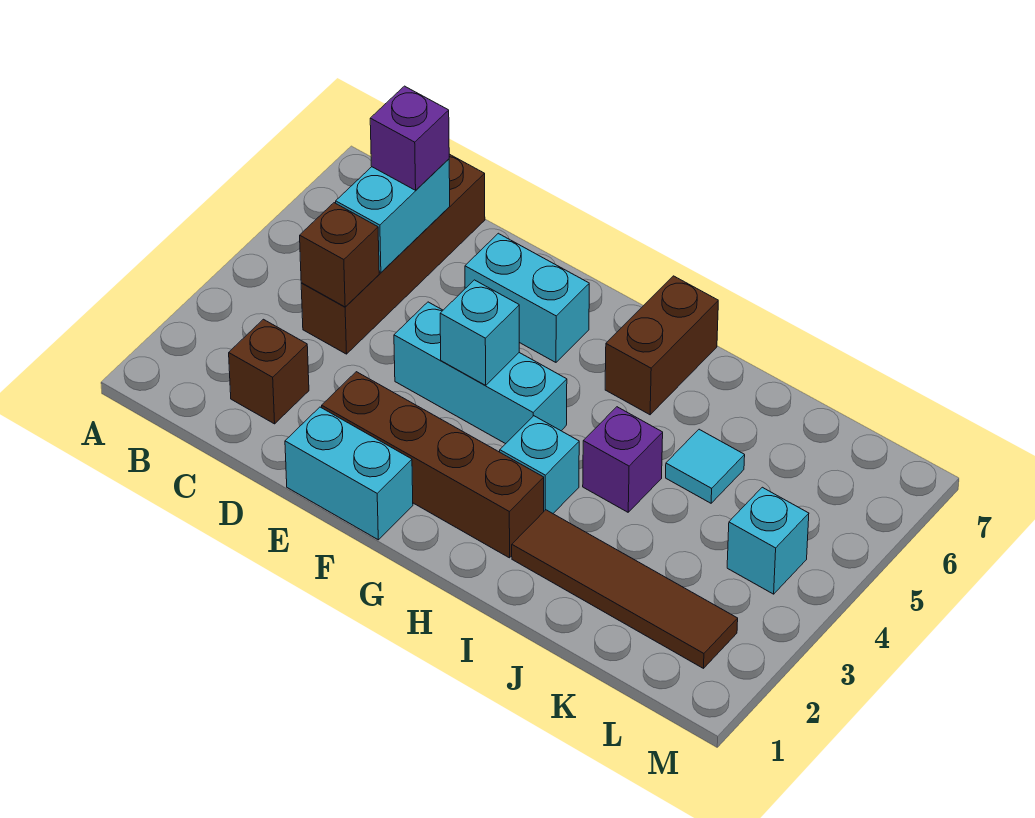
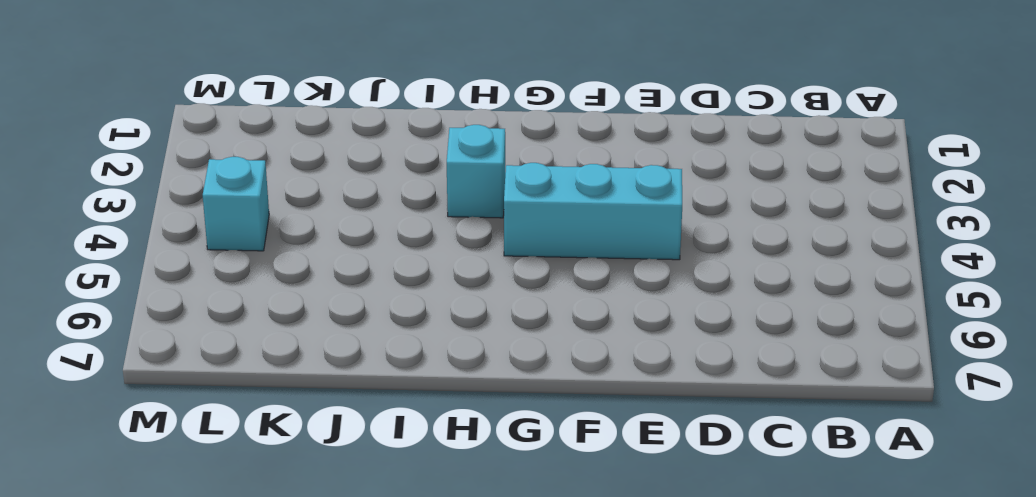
none -> brown brick C2 level 1
none -> brown brick C4:C7 level 1
none -> cyan brick E1:F1 level 1

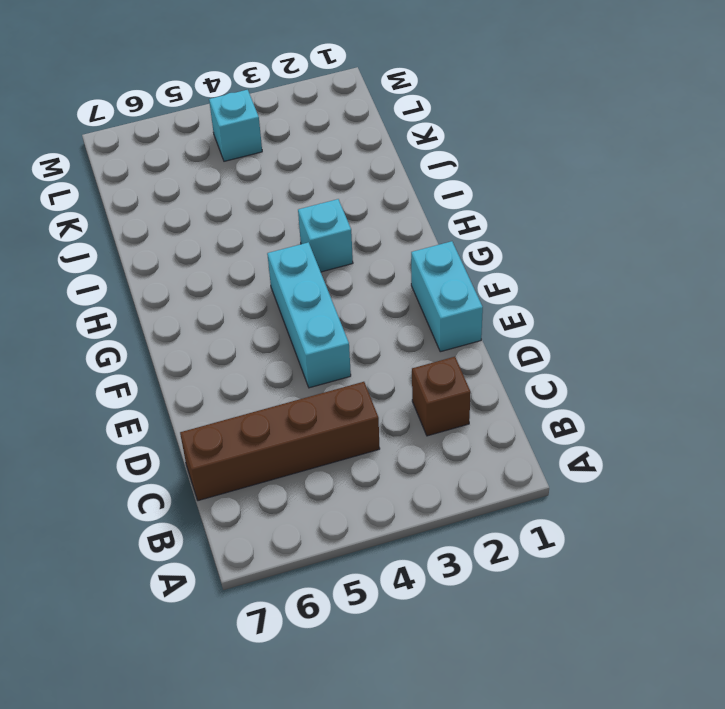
none -> brown brick E2:H2 level 1
none -> cyan brick E6:F6 level 1
none -> brown brick H6:H7 level 1

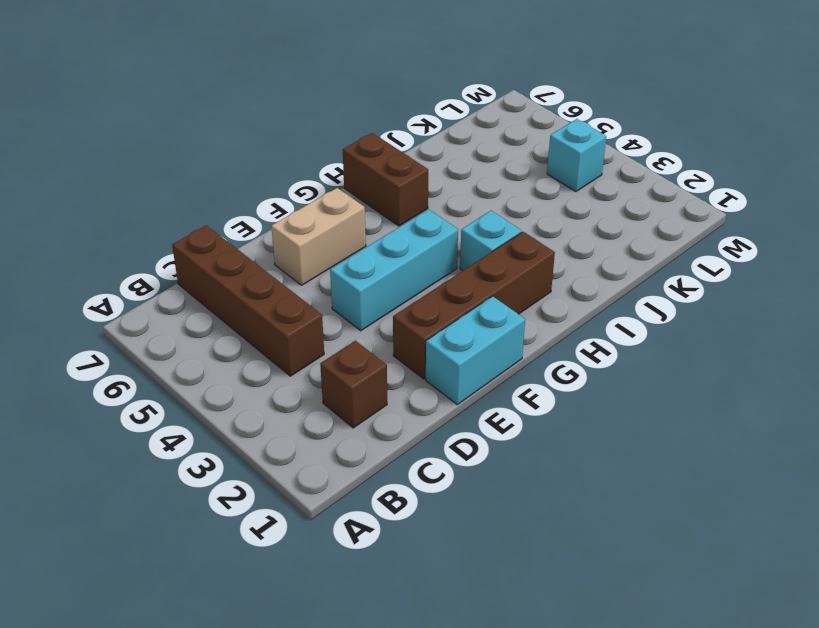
tan brick E6:F6 level 1 -> cyan brick E6:F6 level 1
none -> brown tile I2:L2 level 1
none -> purple brick I4 level 1
none -> cyan tile J5 level 1

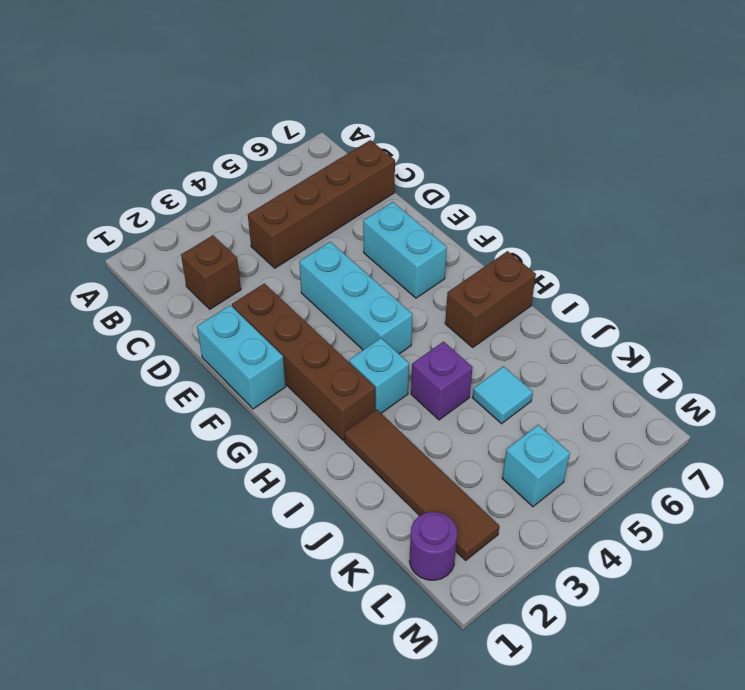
purple round brick L1 level 1 -> none
none -> brown brick C4 level 2
none -> cyan brick C5:C6 level 2
none -> cyan brick F4 level 2

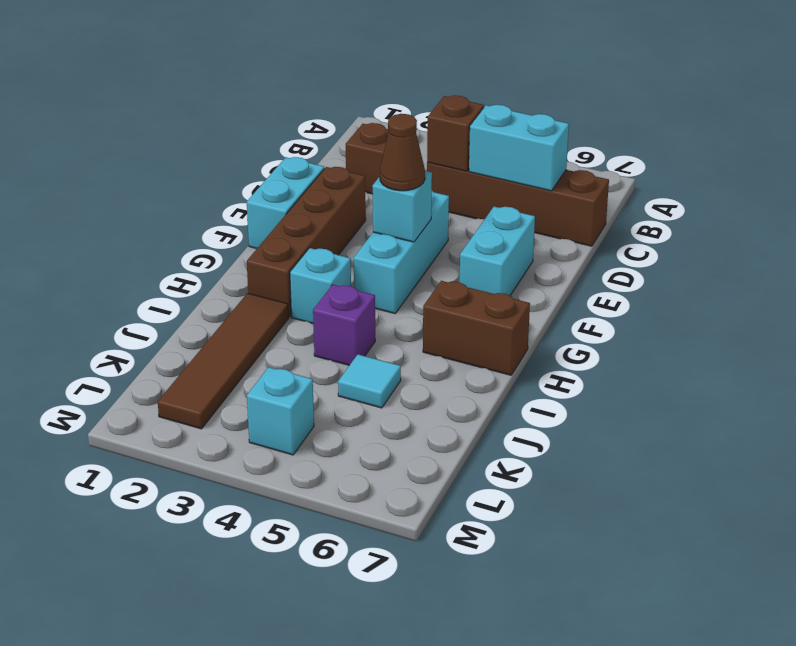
brown cone F4 level 3 -> none
none -> purple brick C6 level 3

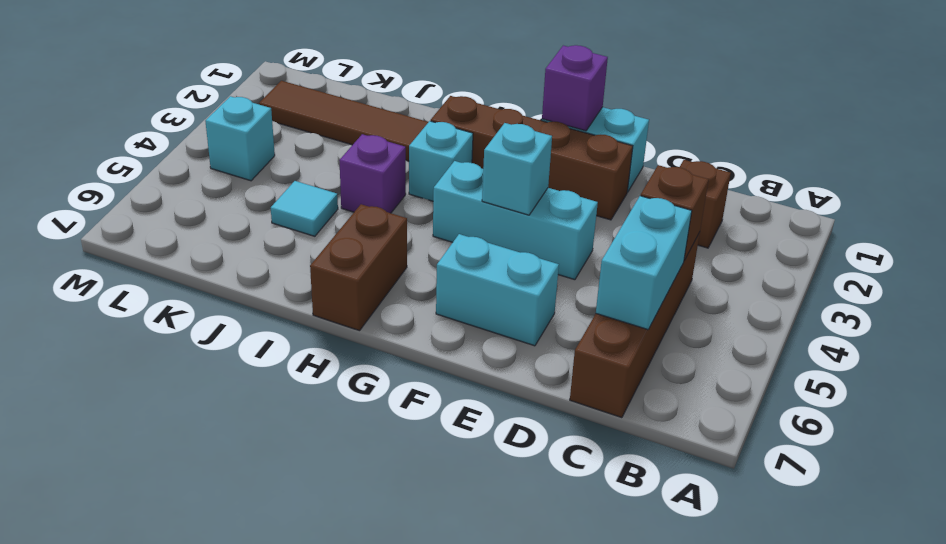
purple brick F1 level 2 -> purple brick C6 level 3

